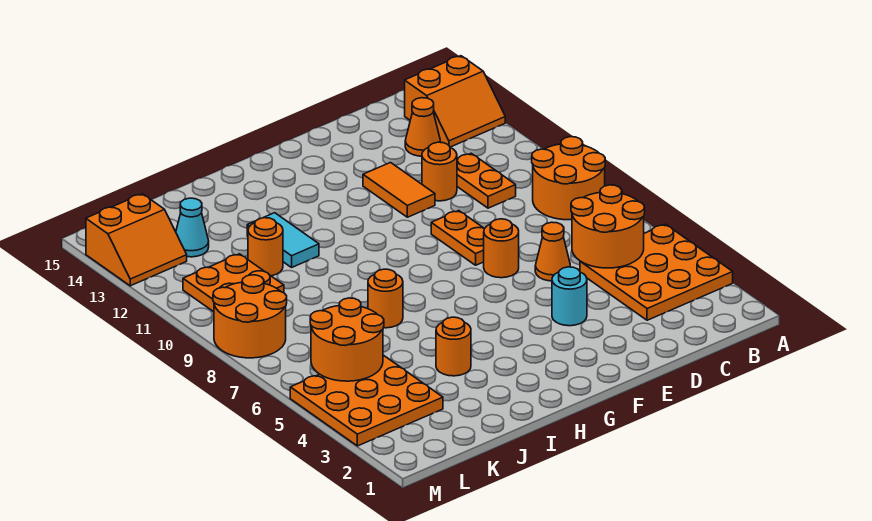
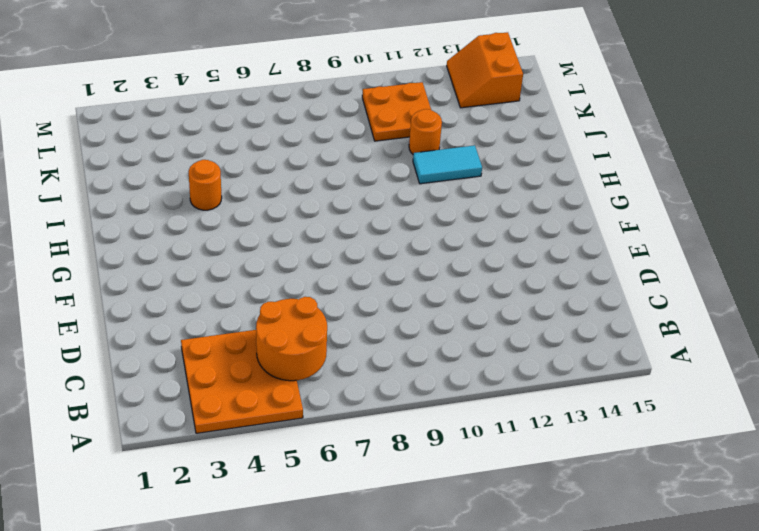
none -> orange round brick A8:B9 level 1
none -> orange slope A13:B14 level 1 top 14
none -> orange plate C10:C11 level 1

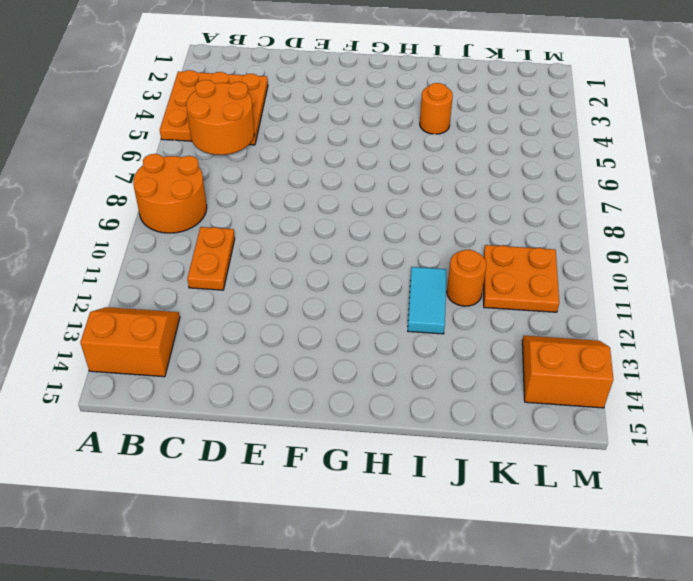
none -> orange cone C13 level 1
none -> orange cone D6 level 1
none -> orange round brick D11 level 1

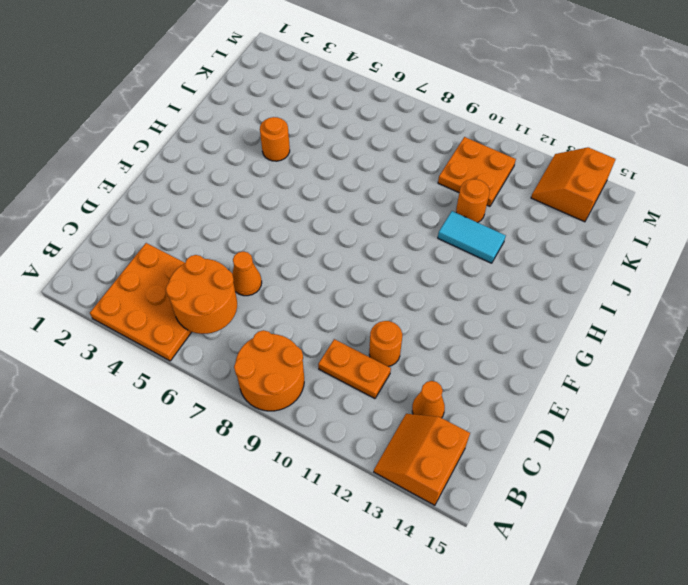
none -> cyan round brick E4 level 1
none -> orange round brick E7 level 1
none -> orange plate E8:E9 level 1

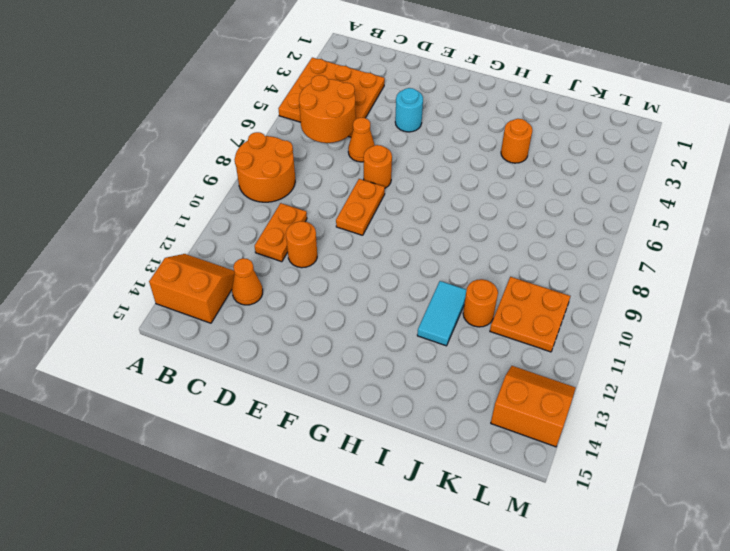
none -> orange tile E11:E12 level 1
none -> orange round brick I7 level 1
none -> orange plate K3:M5 level 1

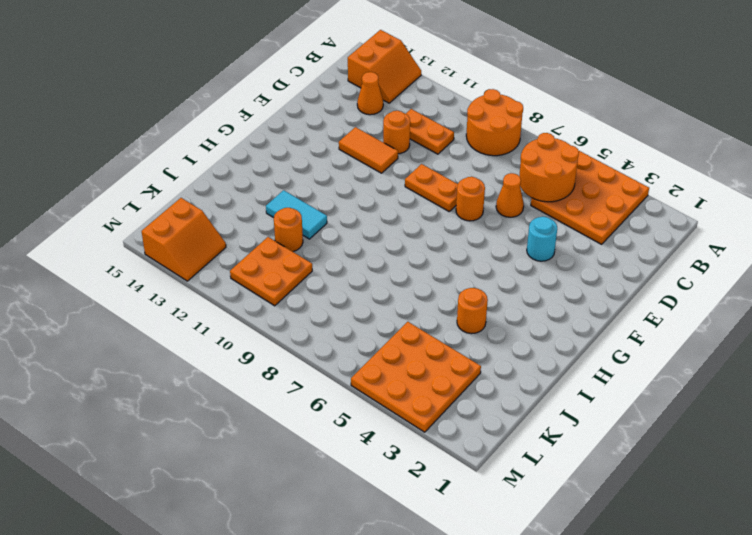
none -> orange round brick I7 level 1
none -> cyan cone K13 level 1
none -> orange round brick L8:M9 level 1

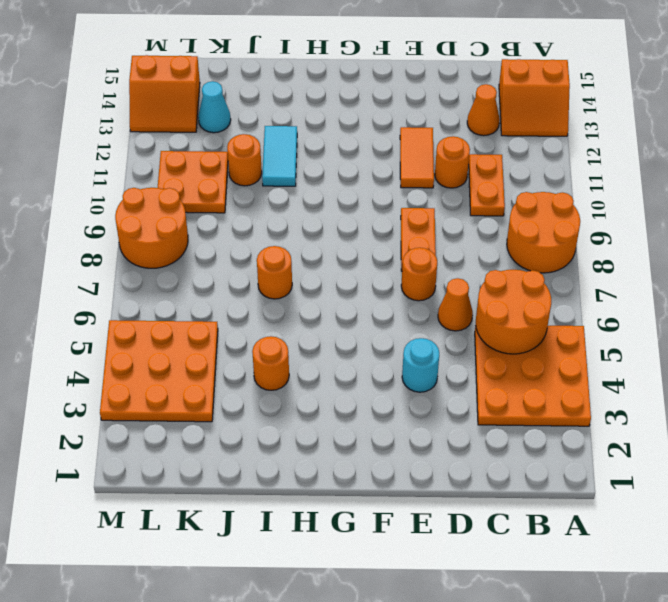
none -> orange round brick K5:L6 level 2

